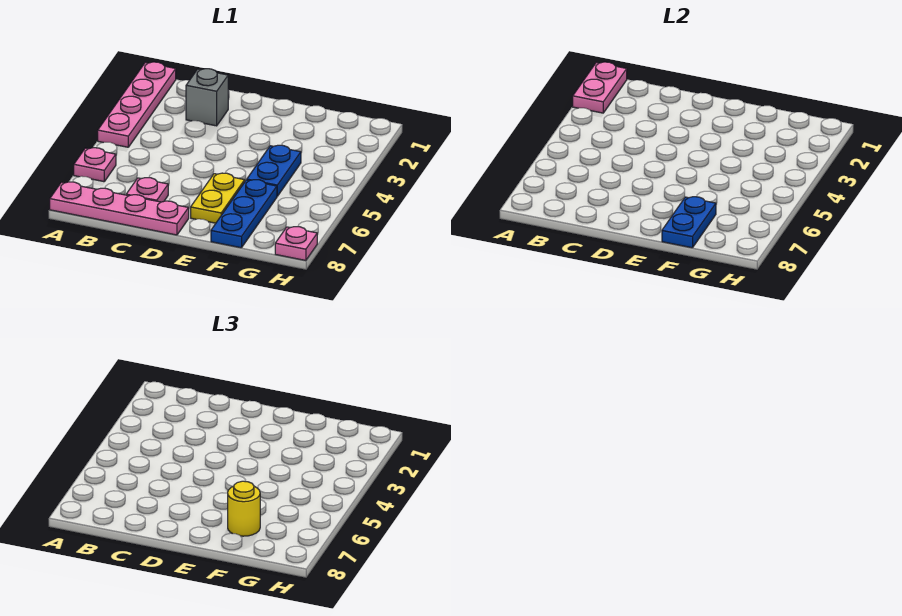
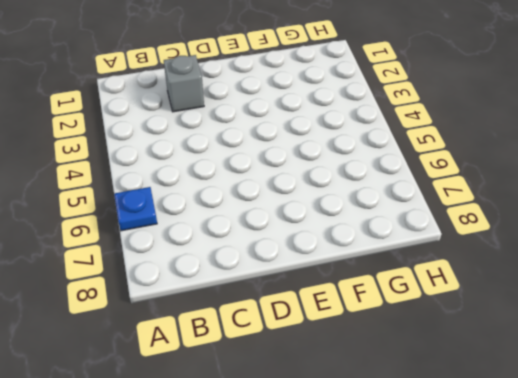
blue plate A6 level 1 -> pink plate A6 level 1
none -> pink plate A1:A4 level 1
none -> pink plate A8:D8 level 1
none -> pink plate C7 level 1

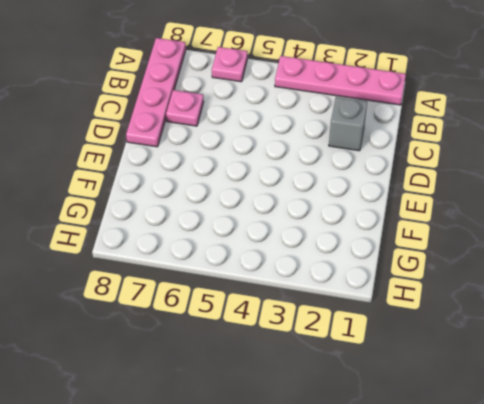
none -> yellow plate E6:E7 level 1
none -> blue plate F4:F5 level 1
none -> blue plate F6:F8 level 1

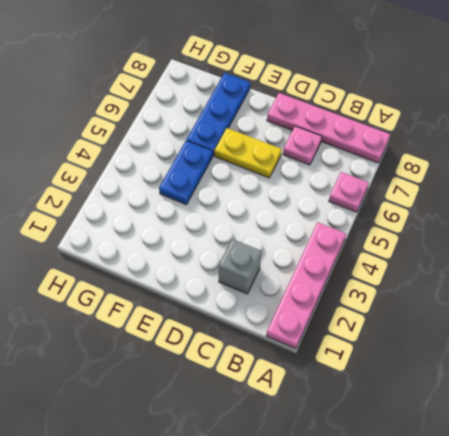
yellow plate D6:E6 level 1 -> yellow plate E6:E7 level 1
none -> pink plate H8 level 1
none -> pink plate A1:A2 level 2
none -> blue plate F7:F8 level 2

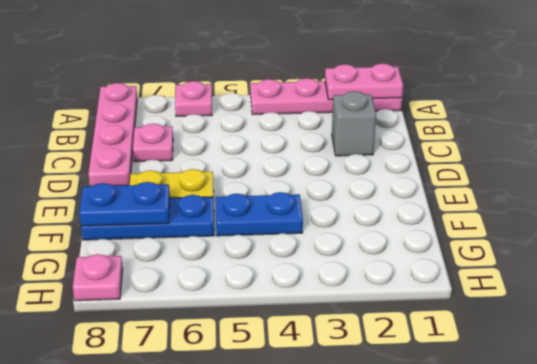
none -> yellow round brick F7 level 3

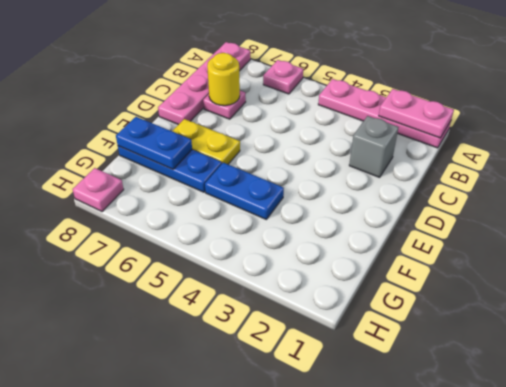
yellow round brick C7 level 2 -> yellow round brick F7 level 3

